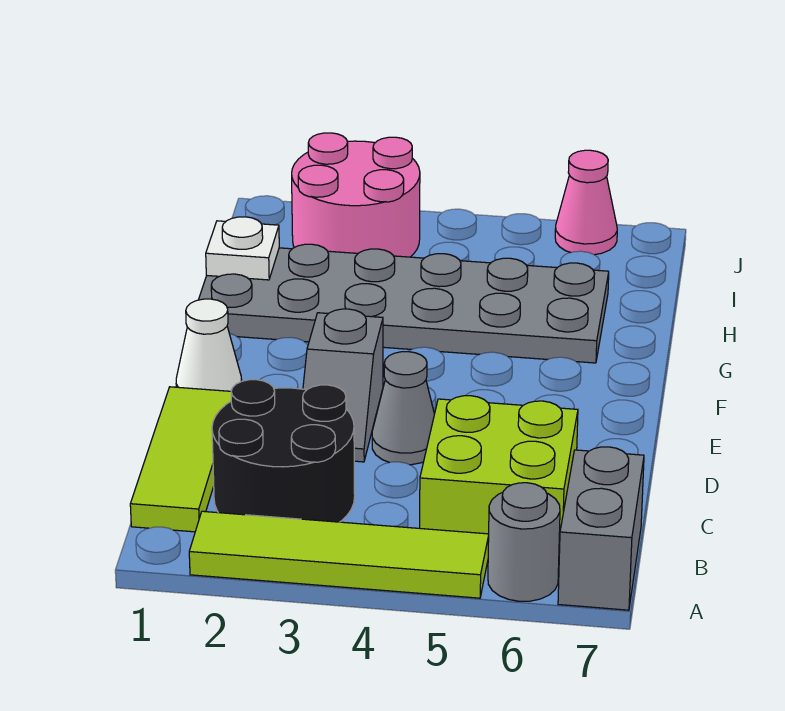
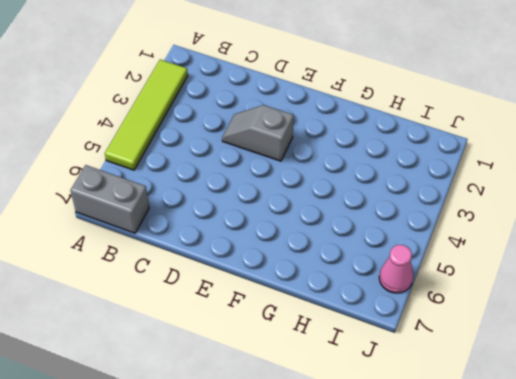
none -> grey round brick A6 level 1
none -> lime tile B1:D1 level 1
none -> black round brick B2:C3 level 1

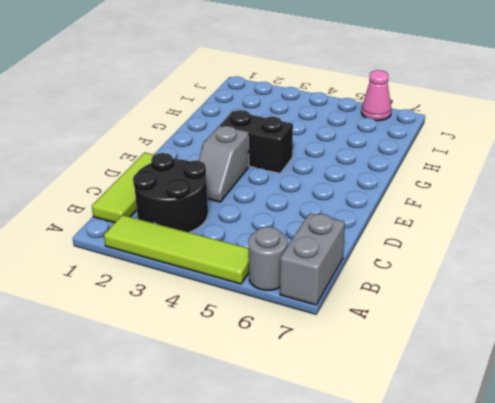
black brick F3:F4 level 1 -> none
none -> lime brick B5:C6 level 1
none -> grey cone D4 level 1
none -> white cone E1 level 1

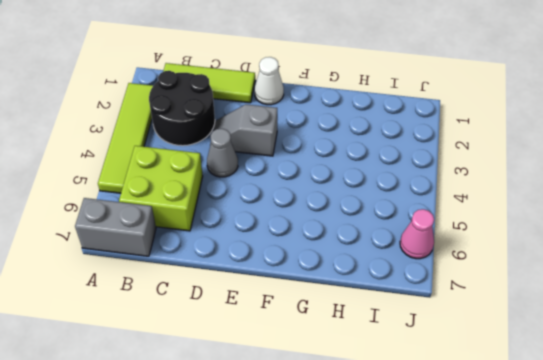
none -> grey round brick A6 level 1
none -> grey plate G1:H6 level 1
none -> pink round brick I2:J3 level 1

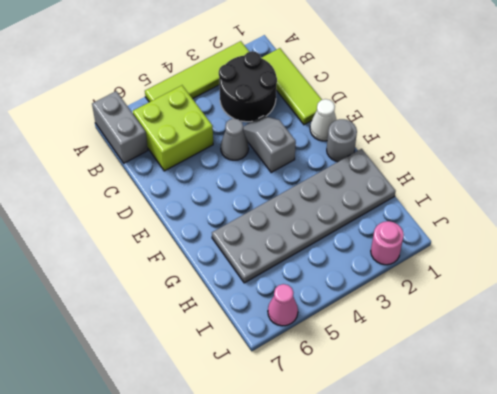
grey round brick F1 level 1 -> grey round brick A6 level 1
pink round brick J2 level 1 -> pink round brick I2:J3 level 1
none -> white plate H1 level 2

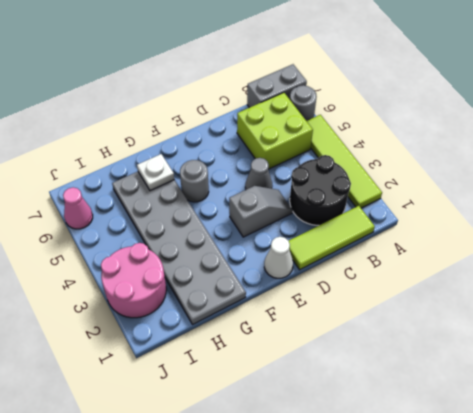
grey round brick F5 level 1 -> none
white plate G6 level 2 -> white plate H1 level 2

